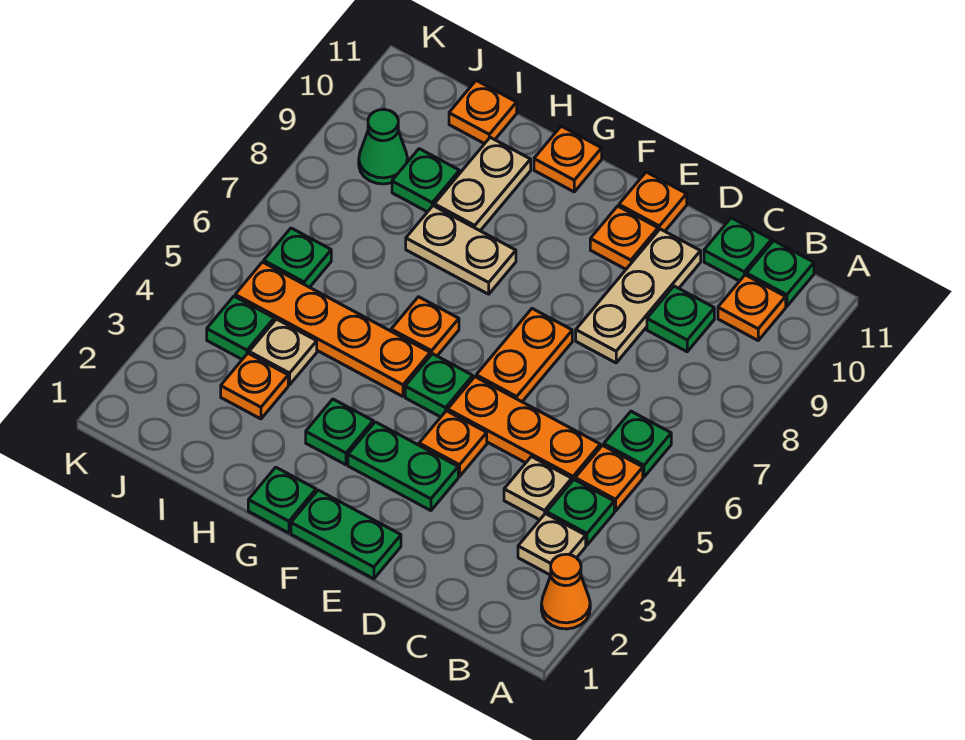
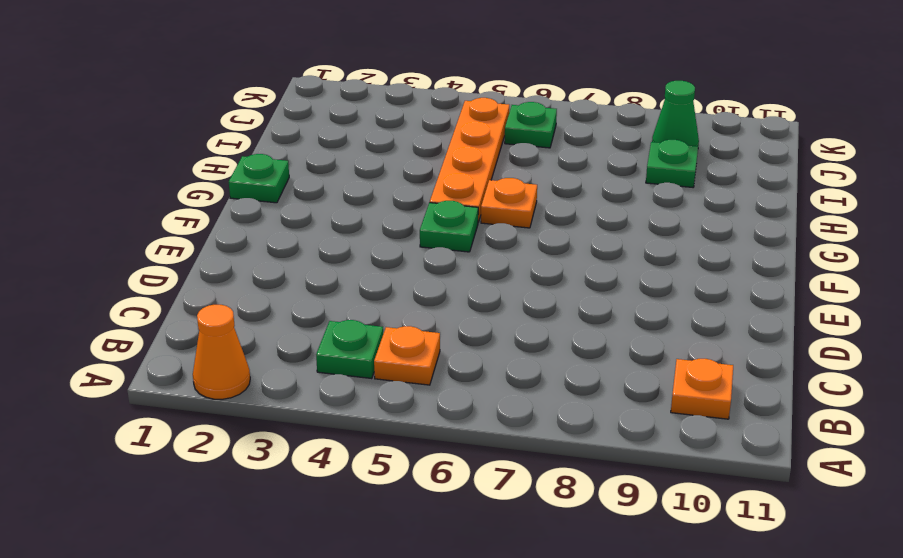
none -> tan plate B3 level 1
none -> green plate B6 level 1
none -> green plate B11 level 1
none -> tan plate C4 level 1

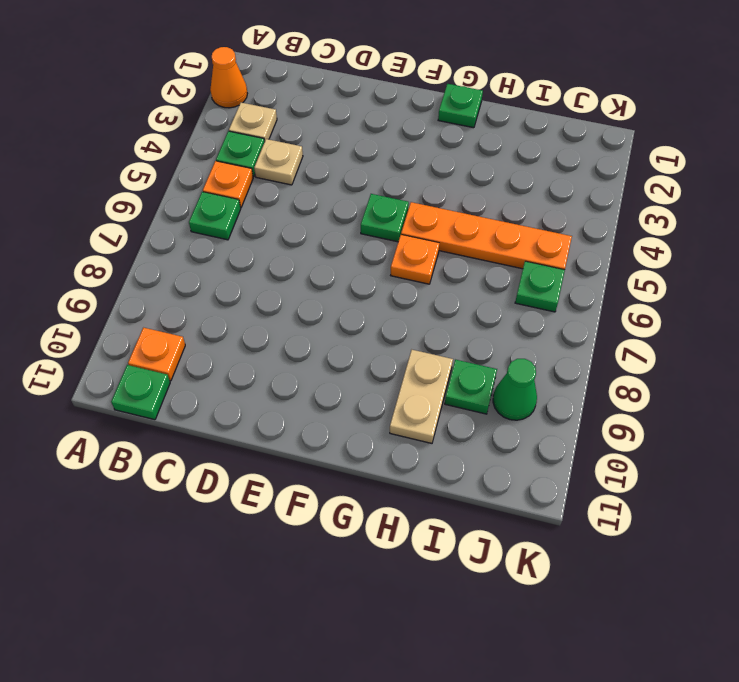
none -> orange plate C5:E5 level 1
none -> green plate C9 level 1
none -> green plate C11 level 1
none -> tan plate D8:D10 level 1

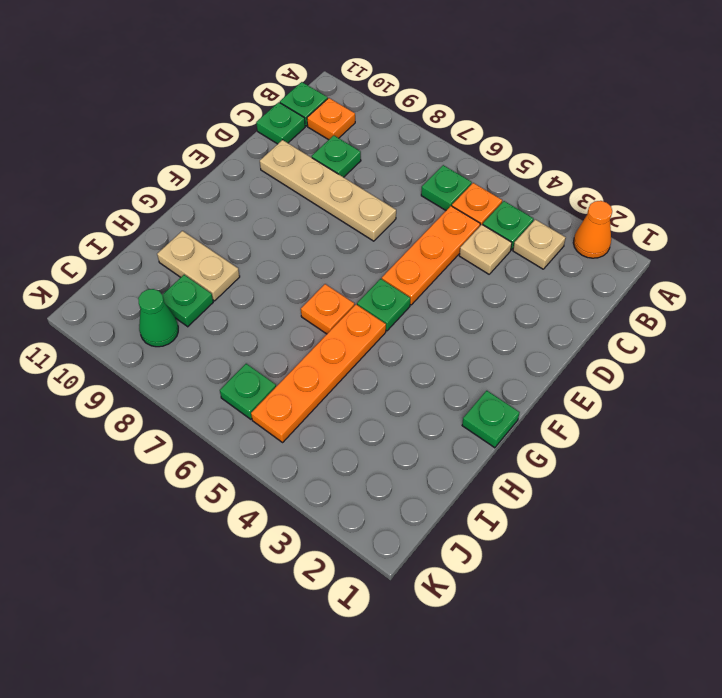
tan plate D7:D10 level 1 -> tan plate D8:D10 level 1
none -> green plate E1:F1 level 1
none -> green plate E3:F3 level 1
none -> orange plate E4 level 1
none -> orange plate E6:E7 level 1

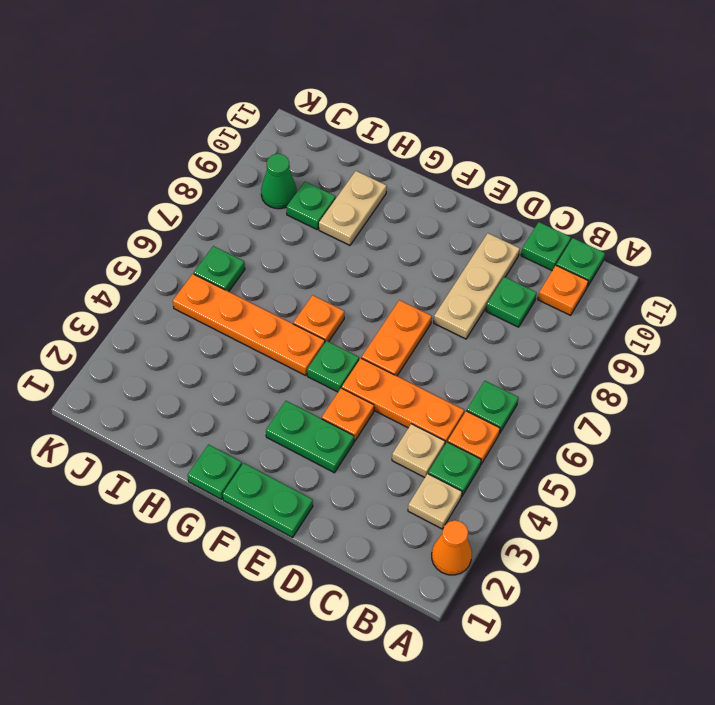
none -> orange plate E10 level 1
none -> orange plate E11 level 1
none -> green plate G3 level 1
none -> tan plate G8:H8 level 1

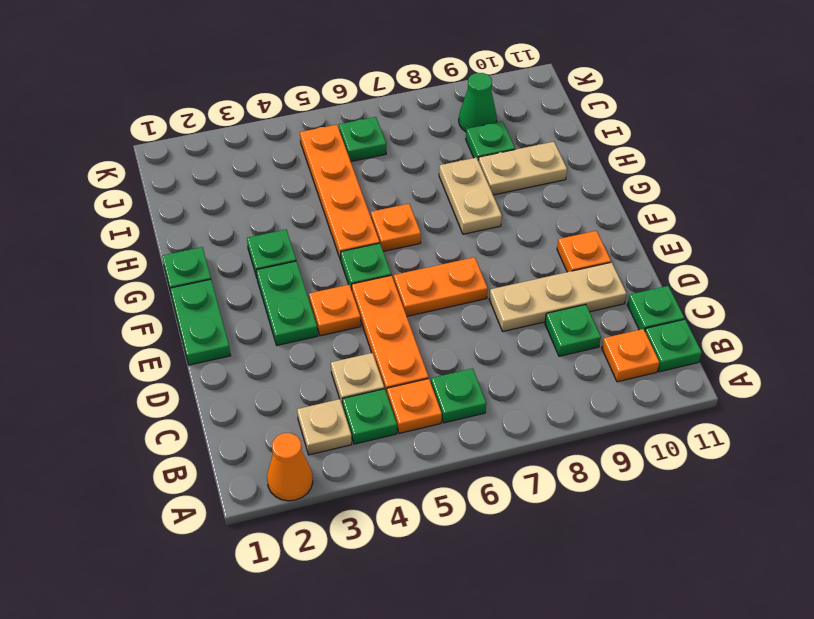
none -> orange plate E11 level 1
none -> orange plate G11 level 1
none -> orange plate I3 level 1
none -> tan plate I4 level 1

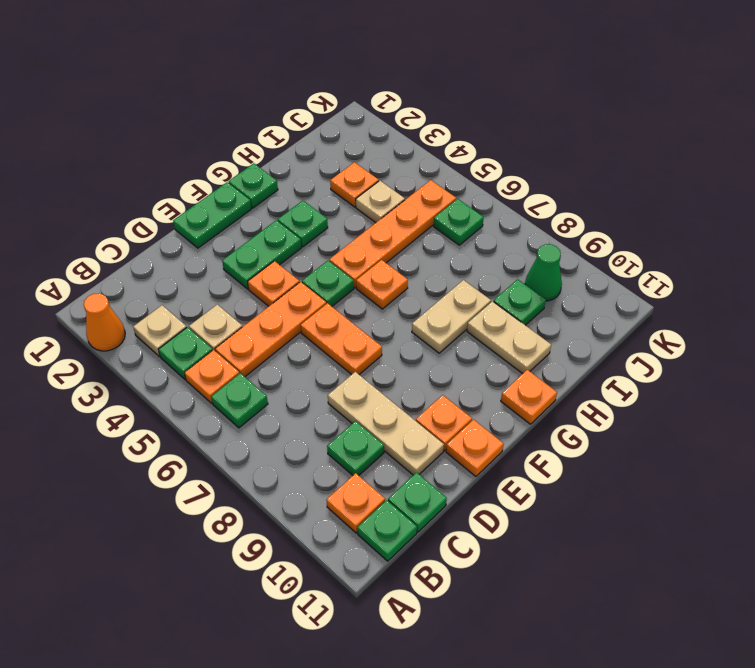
none -> orange plate I11 level 1
none -> green plate J4 level 1

